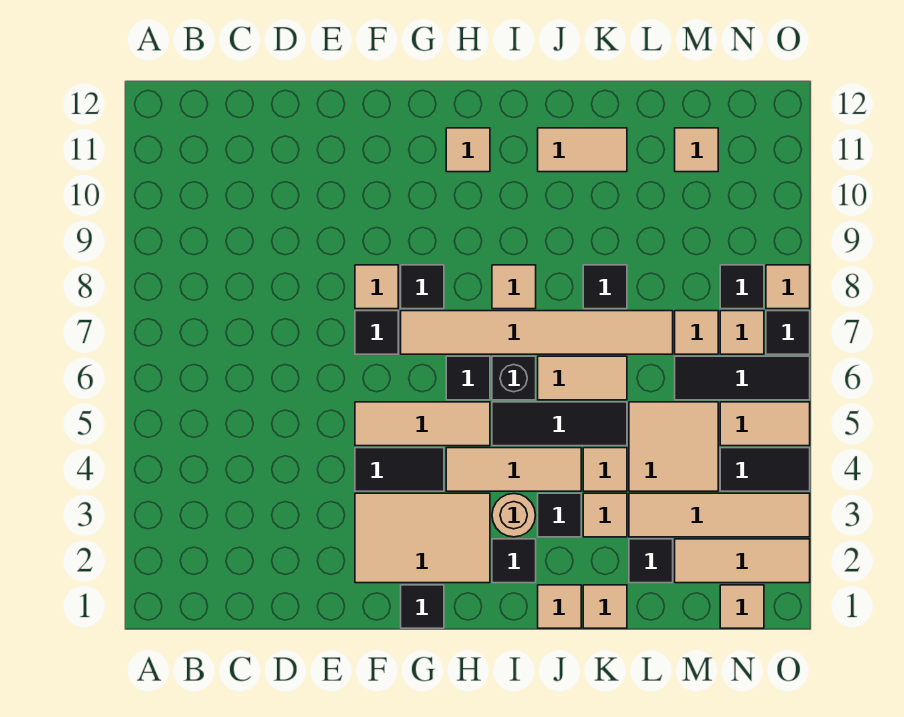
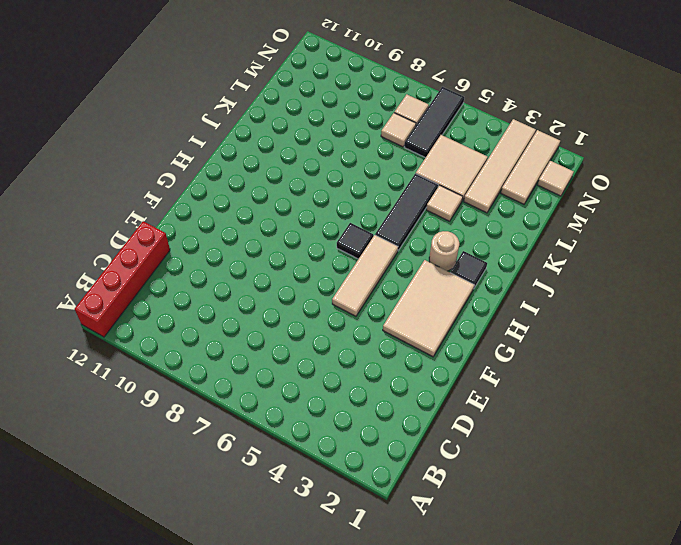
red brick A12:D12 level 1 -> none
none -> black tile F4:G4 level 1
none -> black tile F7 level 1
none -> tan tile F8 level 1
none -> black tile G1 level 1

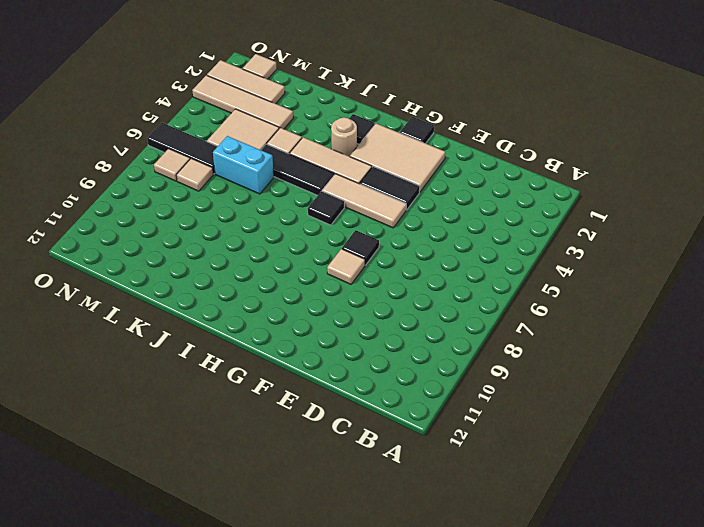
cyan brick K6:L6 level 1 -> tan tile J6:K6 level 1
none -> tan tile G7:L7 level 1
none -> black tile G8 level 1
none -> tan tile H11 level 1
none -> black brick I6 level 1

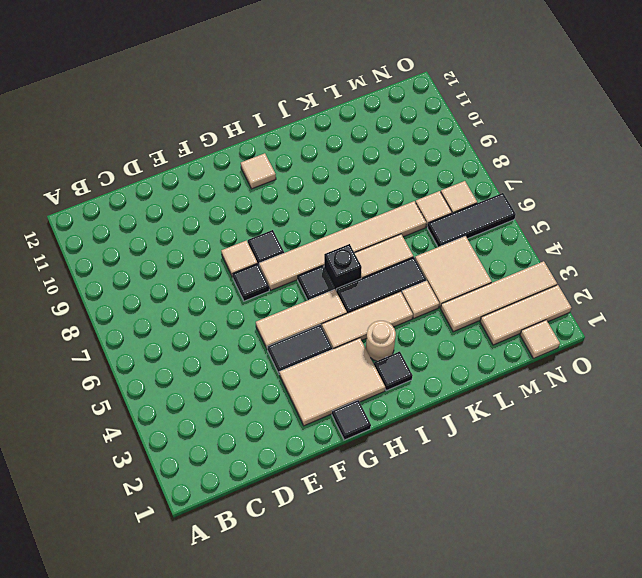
none -> tan tile I8 level 1
none -> tan tile J1 level 1
none -> black tile J3 level 1
none -> tan tile J11:K11 level 1

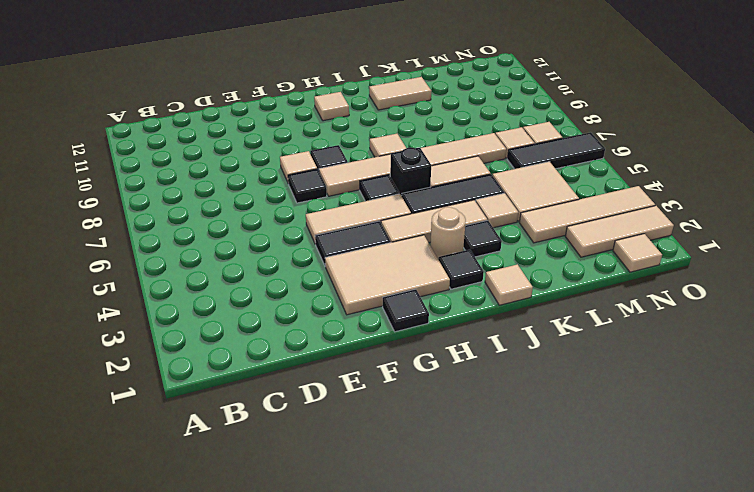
none -> tan tile K1 level 1
none -> tan tile K3 level 1
none -> black tile K8 level 1
none -> black tile L2 level 1

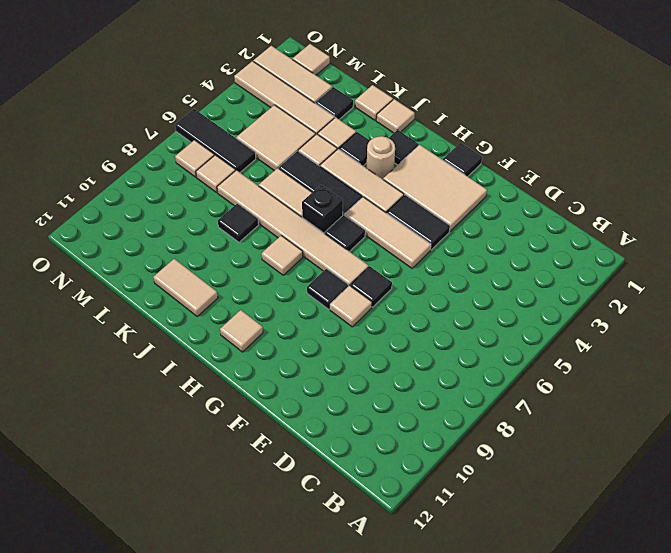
none -> tan tile M11 level 1
none -> black tile N4:O4 level 1
none -> tan tile N5:O5 level 1
none -> black tile N8 level 1

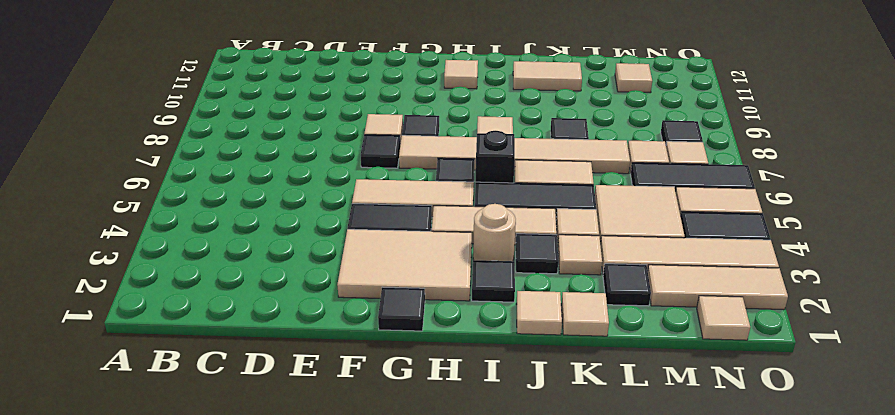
none -> black tile O7 level 1
none -> tan tile O8 level 1

